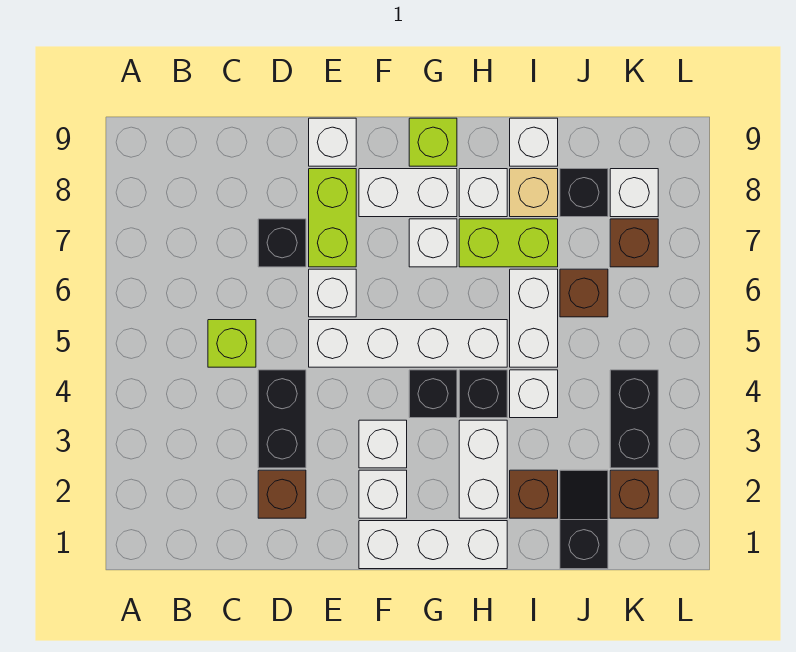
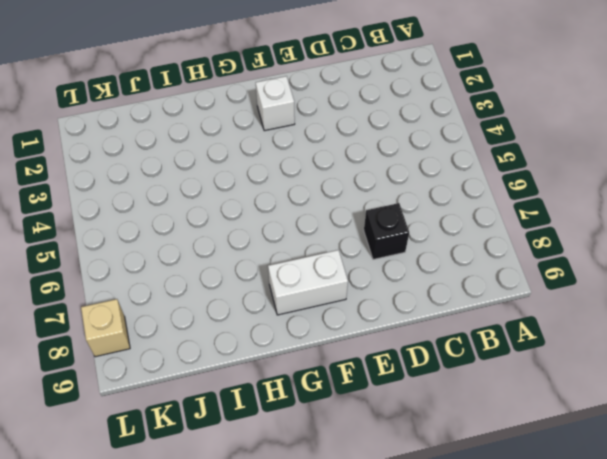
tan brick L8 level 1 -> tan brick I8 level 1
none -> lime brick C5 level 1
none -> brown brick D2 level 1
none -> black brick D3:D4 level 1
none -> white brick E5:H5 level 1

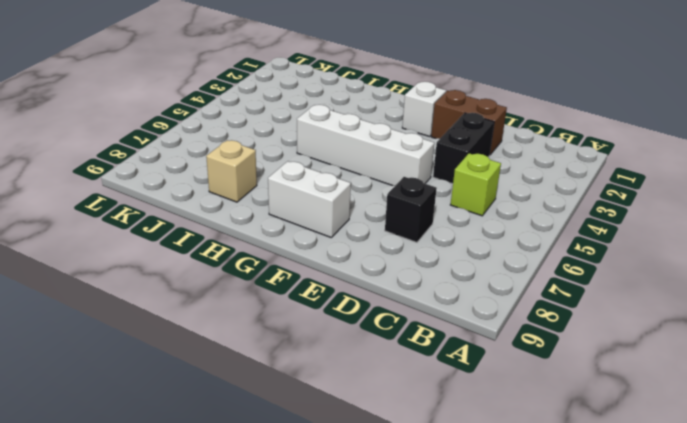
brown brick D2:E2 level 1 -> brown brick D2 level 1
none -> white brick E6 level 1
none -> lime brick E7:E8 level 1
none -> white brick E9 level 1
none -> white brick F1:H1 level 1

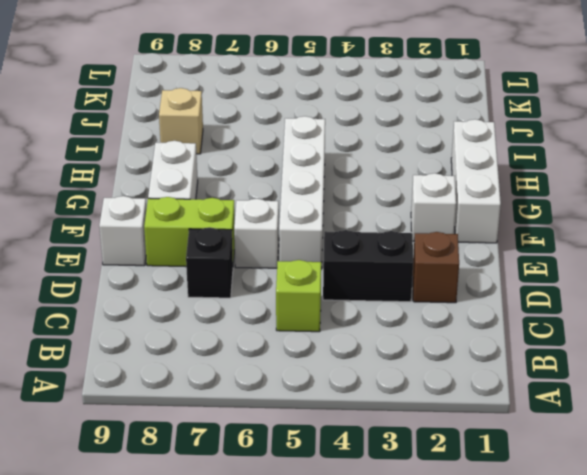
none -> white brick F3 level 1
none -> black brick G4 level 1
none -> white brick G7 level 1
none -> lime brick G9 level 1

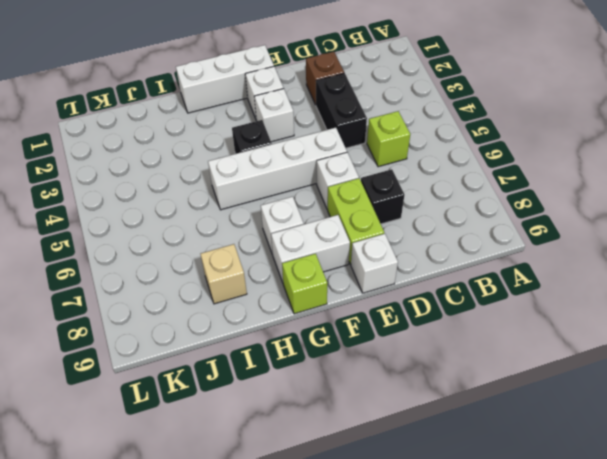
none -> white brick H2:H3 level 1
none -> black brick H4 level 1
none -> lime brick H7:I7 level 1
none -> white brick H8 level 1

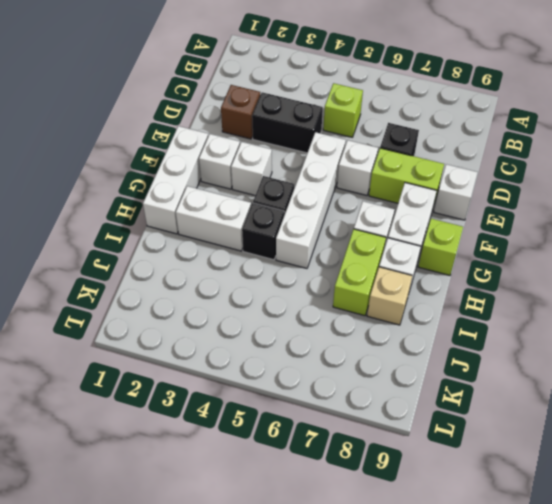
none -> brown brick I2 level 1
none -> white brick I4 level 1
none -> white brick I5:I6 level 1
none -> white brick I9 level 1

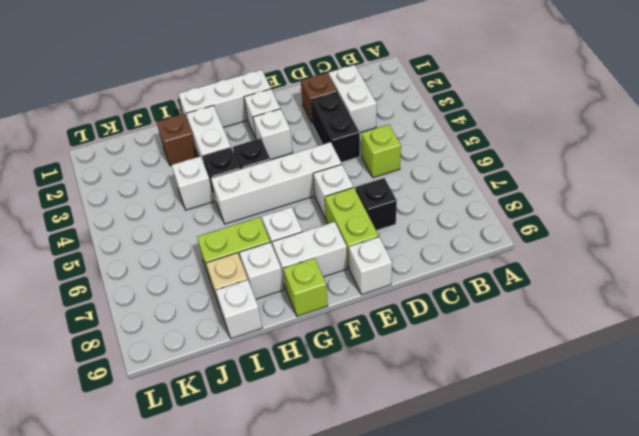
white brick C2:C3 level 1 -> white brick I5:I6 level 1
none -> black slope J1:J2 level 1 top 1
none -> brown brick J6 level 1
none -> black brick J8 level 1
none -> brown brick K2 level 1

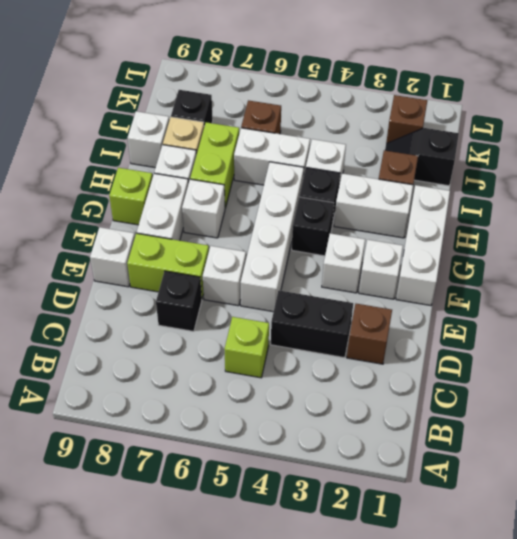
none -> black brick K3:K4 level 1
none -> brown brick K7 level 1
none -> white brick K8 level 1

